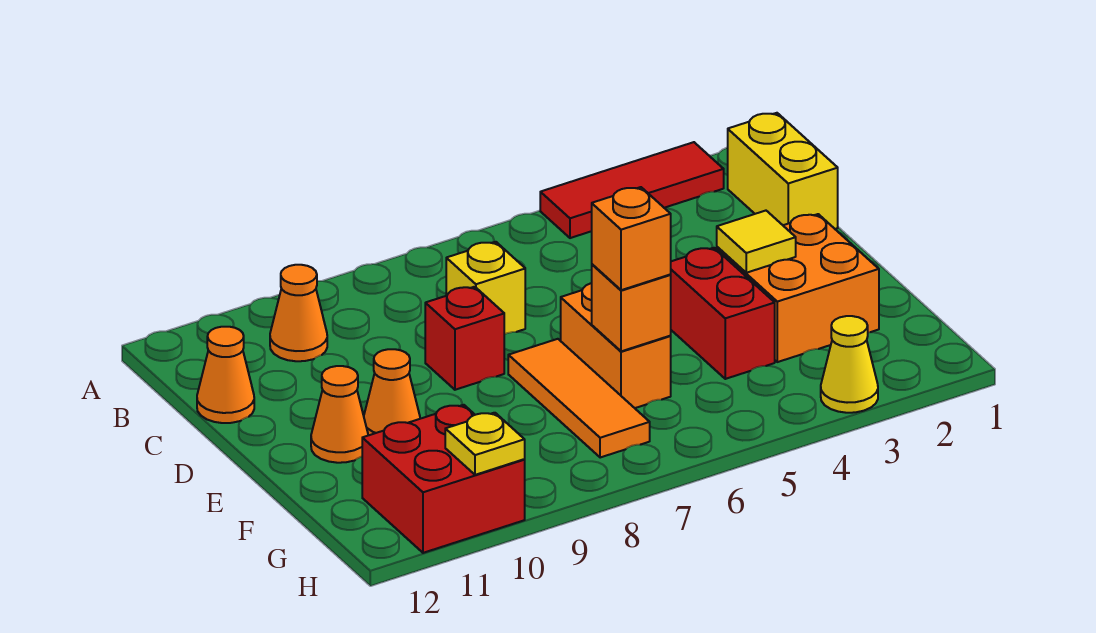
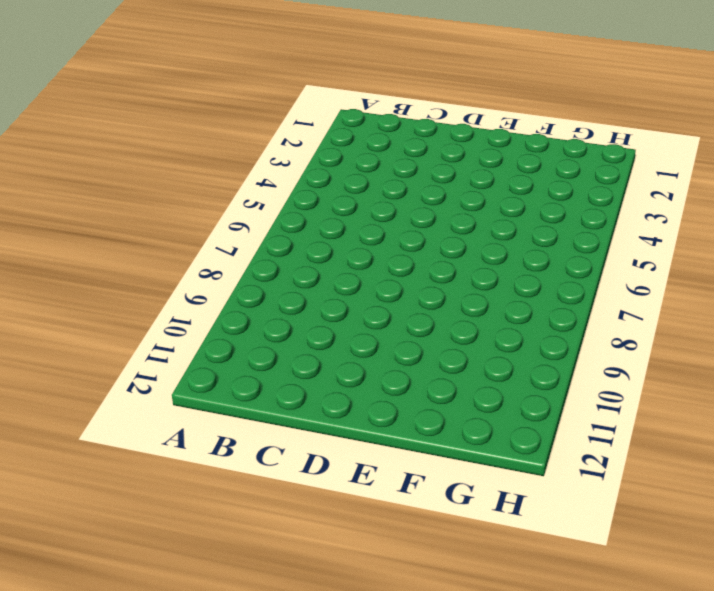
none -> red tile A2:A4 level 1
none -> yellow brick B1:C1 level 1
none -> orange cone B10 level 1

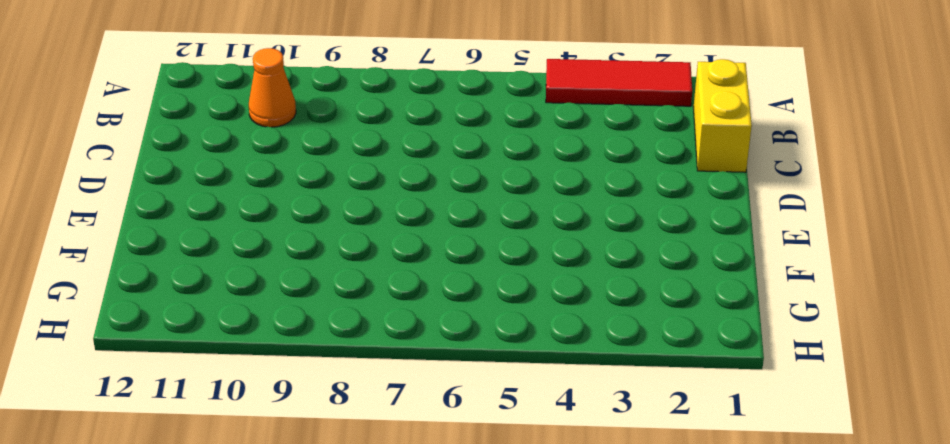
none -> yellow brick C7 level 1
none -> orange cone C12 level 1
none -> red brick D8 level 1

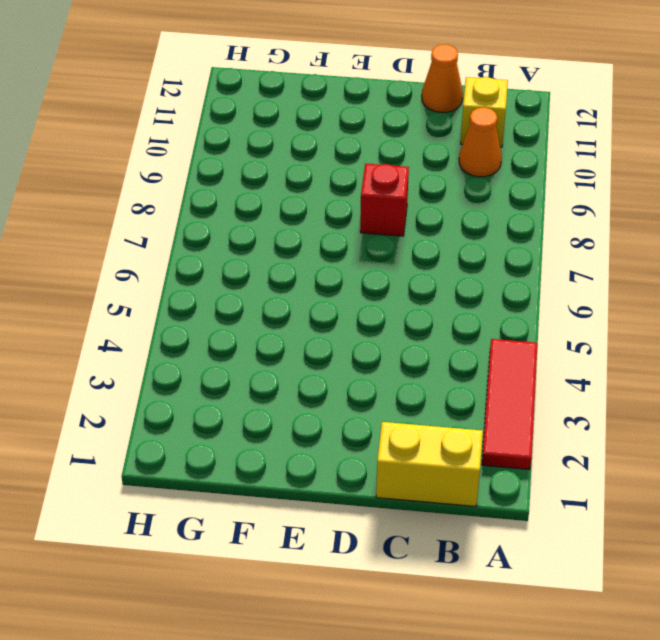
yellow brick B11 level 1 -> yellow brick C7 level 1
none -> orange brick E2:F3 level 1
none -> red brick E4:F4 level 1
none -> orange brick E6:F6 level 1

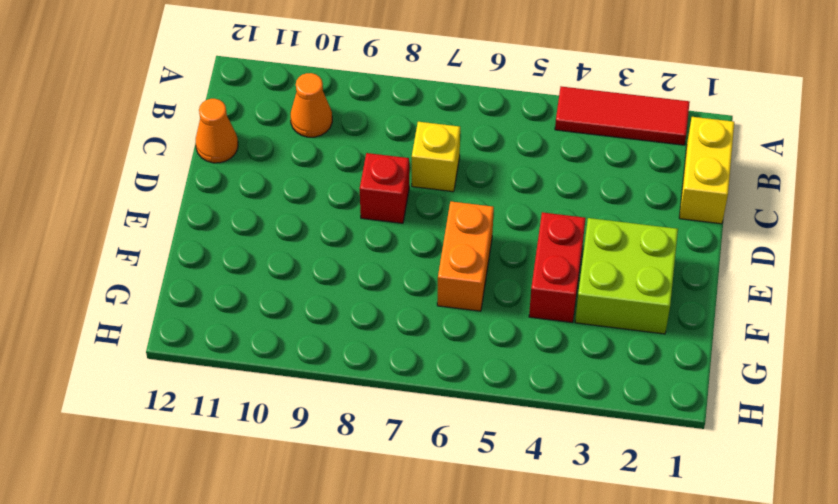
lime brick E2:F3 level 1 -> orange brick E2:F3 level 1
none -> orange tile E7:G7 level 1
none -> orange cone E10 level 1
none -> orange cone E11 level 1

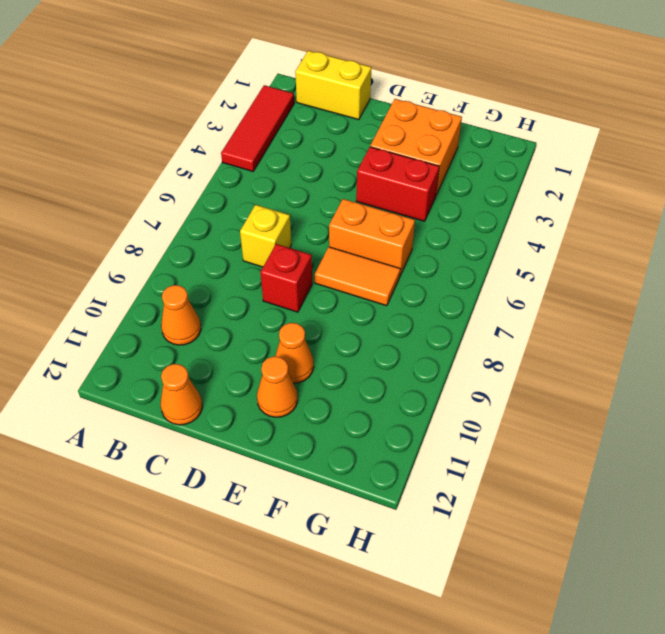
orange tile E7:F7 level 1 -> orange tile E7:G7 level 1
none -> red brick G10:H11 level 1
none -> yellow cone H3 level 1
none -> yellow tile E3 level 2

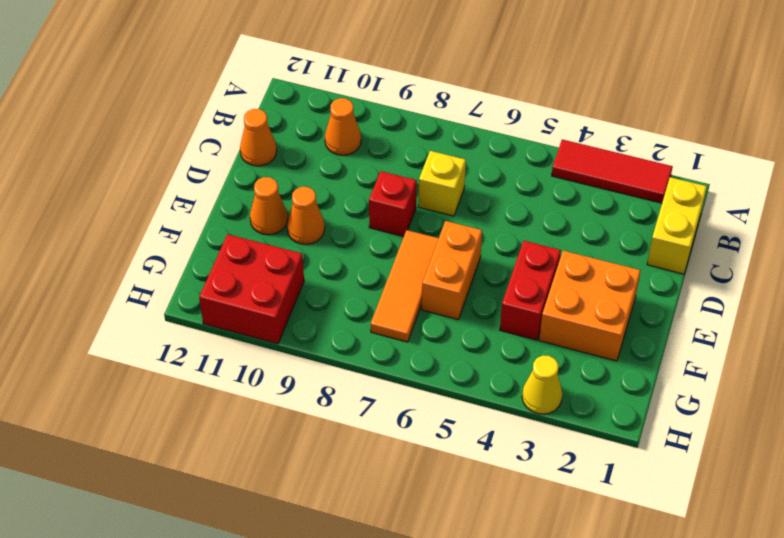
none -> yellow tile E3 level 2
none -> orange brick F6 level 2
none -> yellow plate H10 level 2

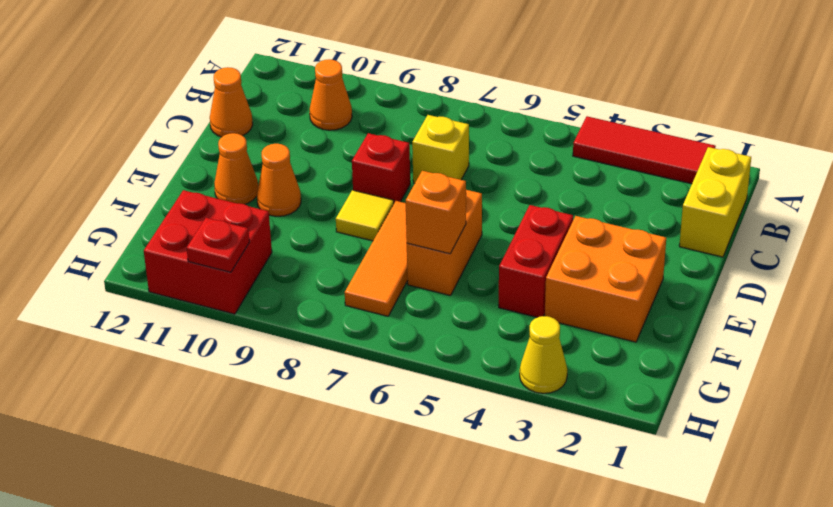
yellow tile E8 level 1 -> yellow tile E3 level 2
red plate H10 level 2 -> yellow plate H10 level 2
none -> orange brick F6 level 3

